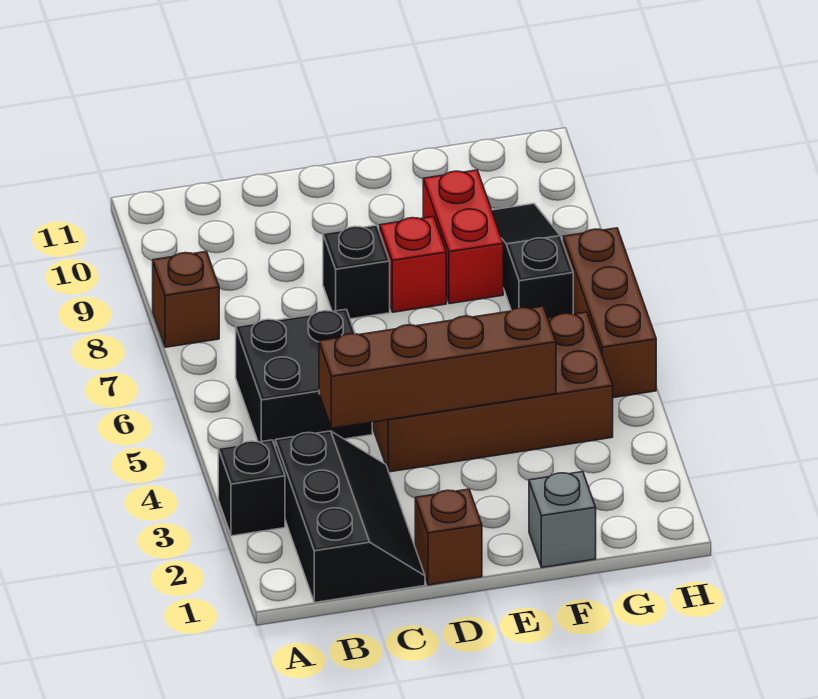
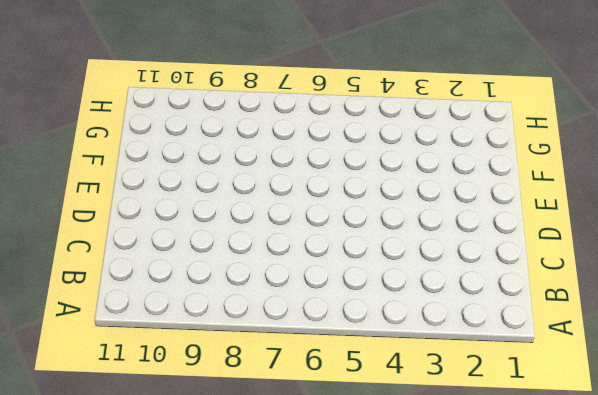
none -> black brick A3 level 1
none -> brown brick A8 level 1
none -> black slope B1:C3 level 1 top B

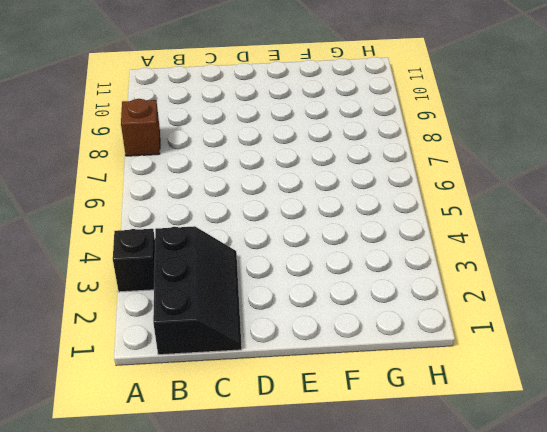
none -> black brick B5:C6 level 1
none -> brown brick D1 level 1
none -> brown brick D4:G5 level 1

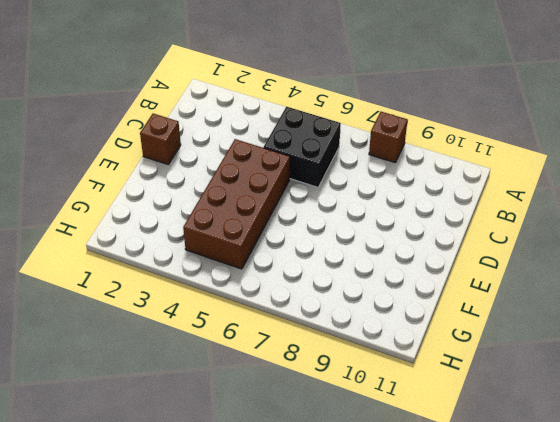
none -> black brick A3 level 1
none -> black slope B1:C3 level 1 top B
none -> black brick D8 level 1

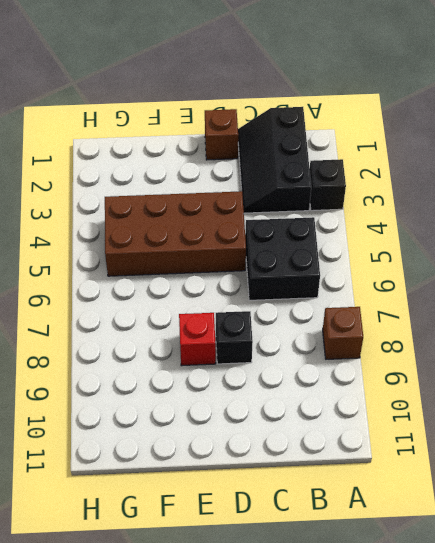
none -> grey brick F1 level 1
none -> red brick F8:F9 level 1
none -> black slope G7:G9 level 1 top 7

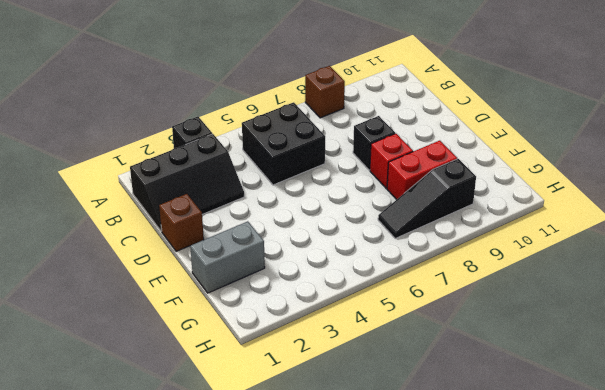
grey brick F1:F2 level 1 -> grey brick F1 level 1
black slope G7:G9 level 1 top 9 -> black slope G7:G9 level 1 top 7
none -> brown brick D4:G5 level 1
none -> brown brick H5:H7 level 1
none -> brown brick C4:F4 level 2

